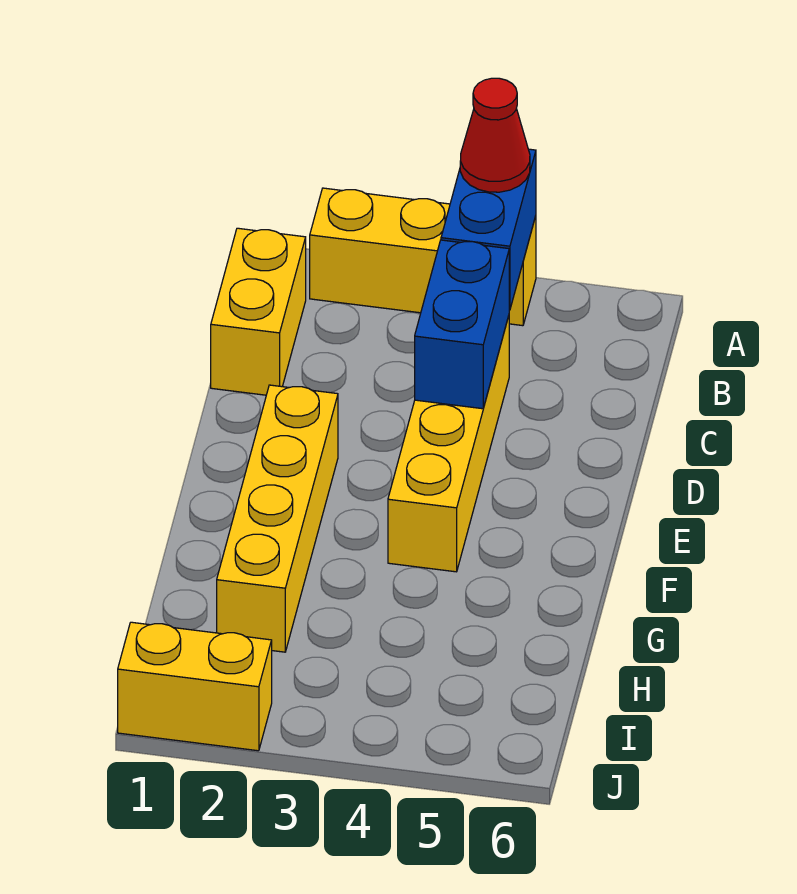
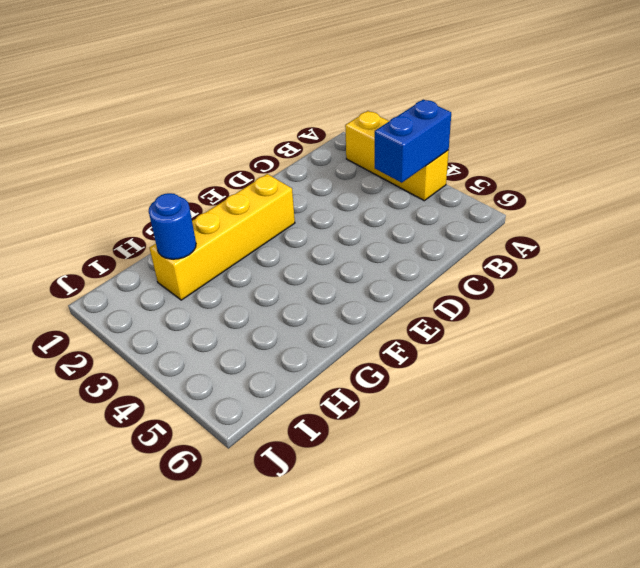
blue round brick H2 level 2 -> none
none -> yellow brick B1:C1 level 1
none -> yellow brick C4:F4 level 1

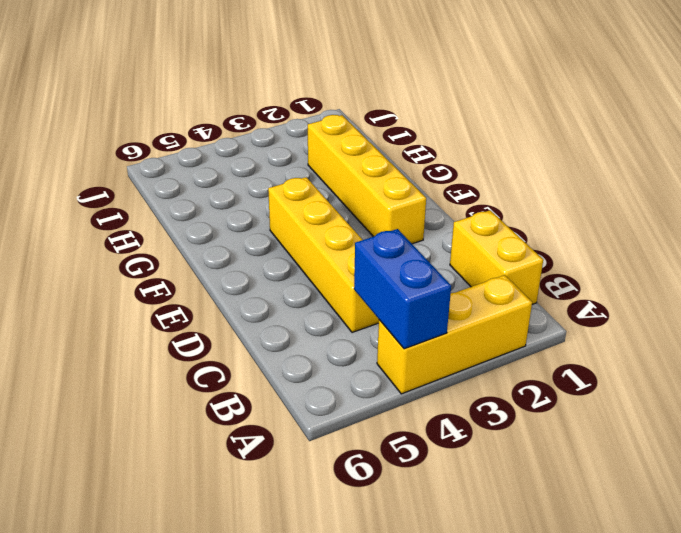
none -> yellow brick J1:J2 level 1
none -> blue brick C4:D4 level 2

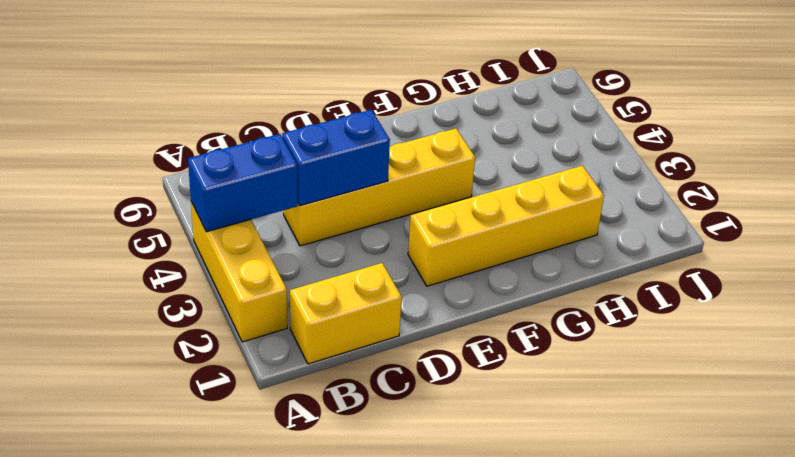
none -> yellow brick J1:J2 level 1
none -> red cone A4 level 3

